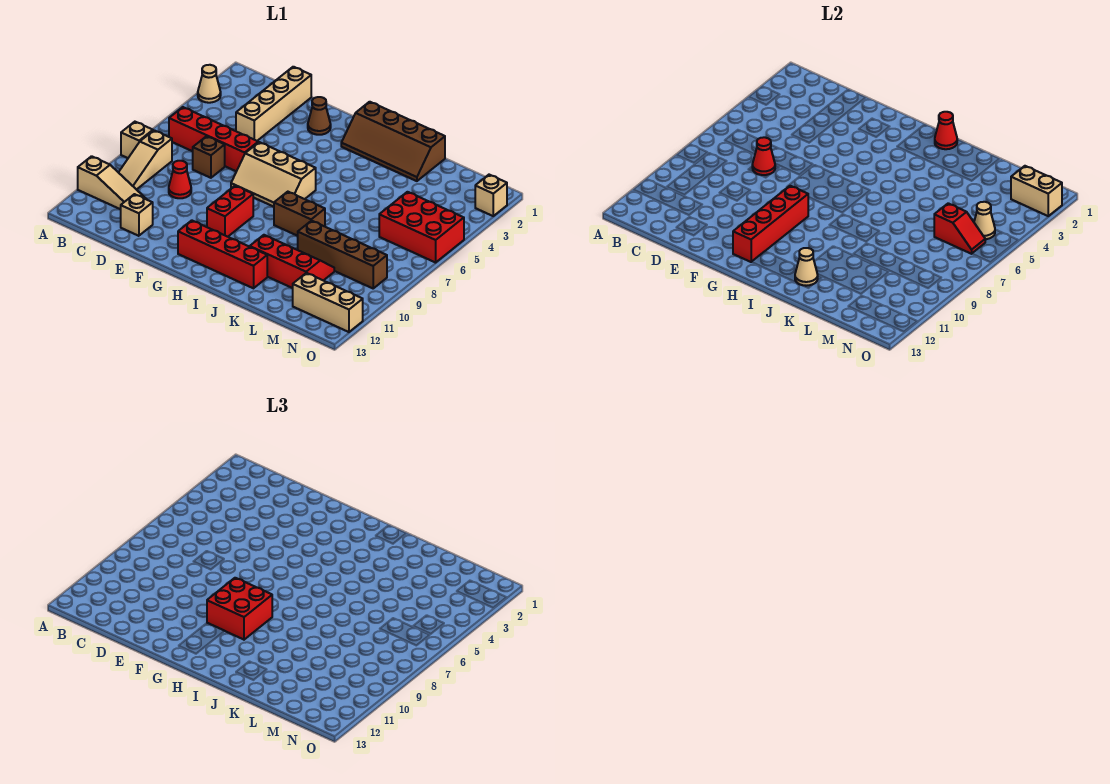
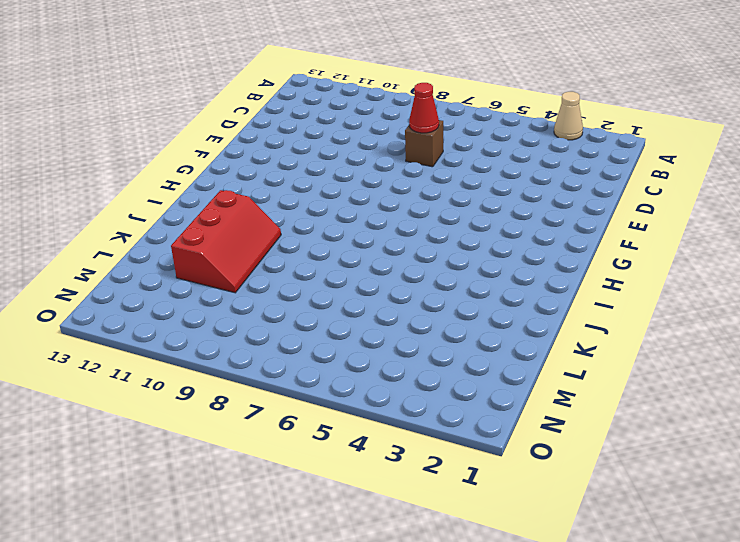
none -> tan brick A8 level 1
none -> tan slope A11:C11 level 1 top A
none -> red brick B6:E6 level 1

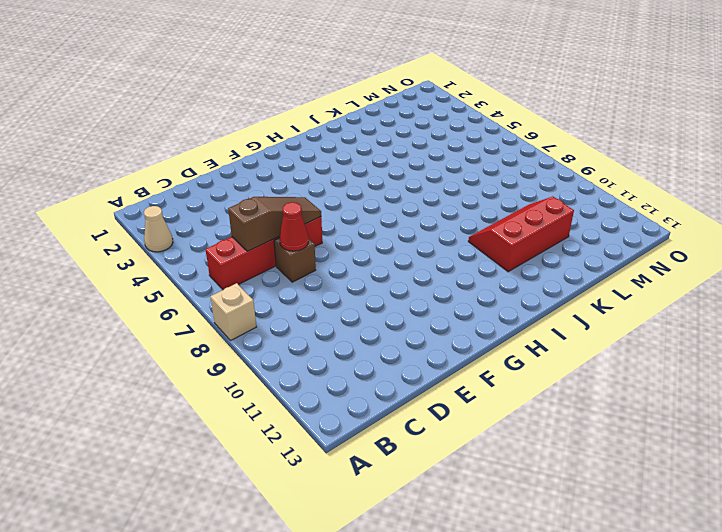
brown slope C6:E6 level 2 top C -> none
none -> tan slope A11:C11 level 1 top A
none -> tan slope B8:B10 level 1 top 8
none -> tan brick D1:D4 level 1

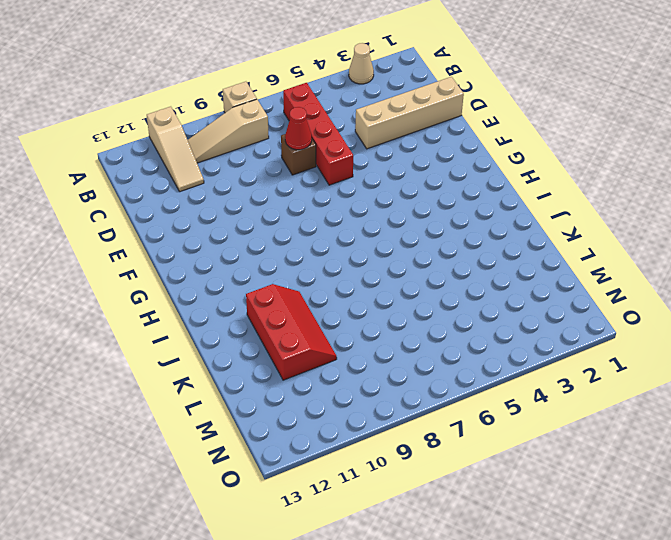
none -> red cone D9 level 1
none -> tan brick D12 level 1
none -> brown cone F2 level 1

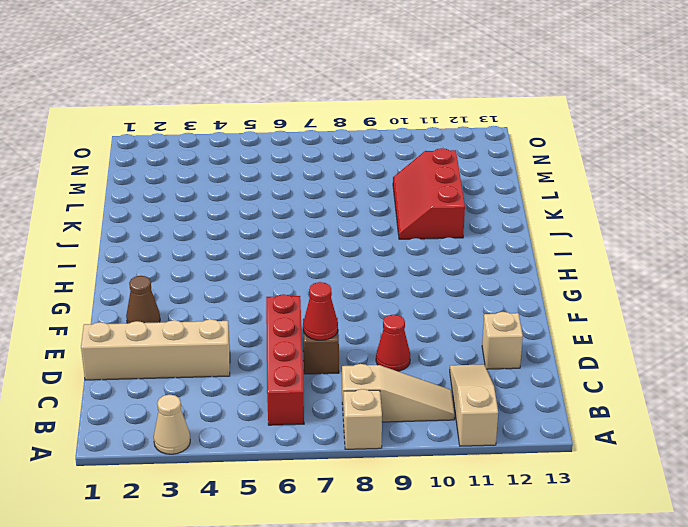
none -> tan slope F6:H7 level 1 top 6
none -> red brick G9:G10 level 1
none -> red brick G12:J12 level 1

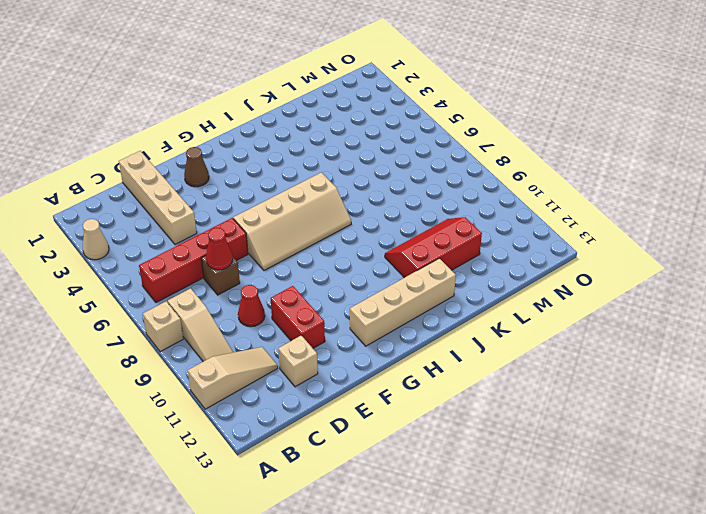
red brick E10:E11 level 1 -> red brick G9:G10 level 1
tan slope F6:I7 level 1 top 6 -> tan slope F6:H7 level 1 top 6
tan brick G12:J12 level 1 -> red brick G12:J12 level 1
none -> brown slope H1:K2 level 1 top 1
none -> brown brick I8:J8 level 1
none -> brown brick K9:N9 level 1

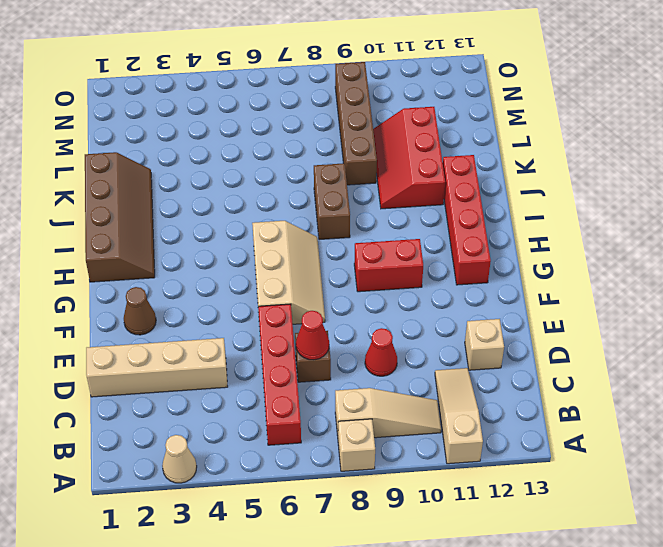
none -> red brick M5:O6 level 1
none -> tan brick M12:O12 level 1
none -> tan brick O2 level 1

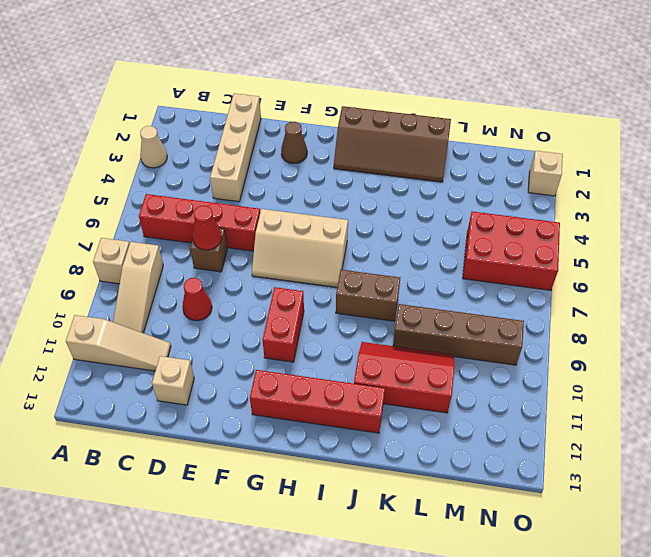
none -> tan brick M12:O12 level 1
none -> red brick G9:G12 level 2
none -> red cone I1 level 2

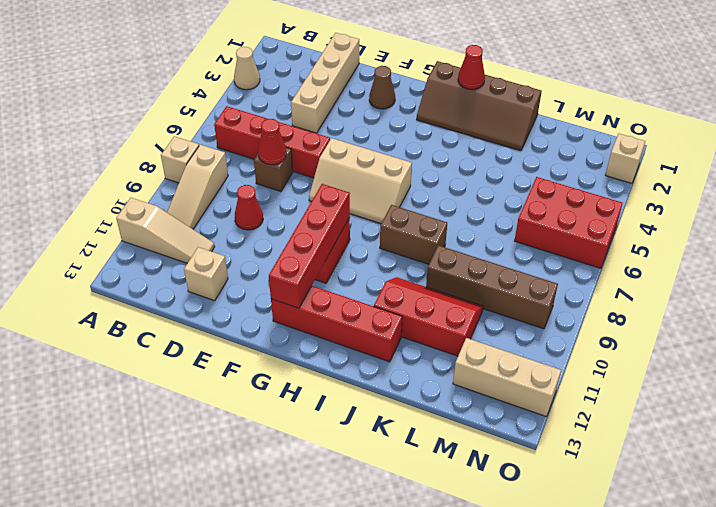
none -> tan cone J12 level 2
none -> red slope M6:N6 level 2 top M
none -> tan brick N2:O2 level 2

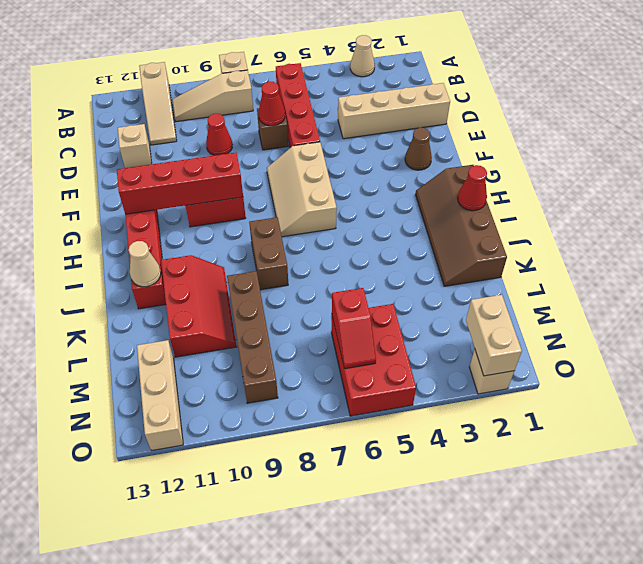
none -> tan cone N5 level 2
none -> red brick G9:H10 level 3

